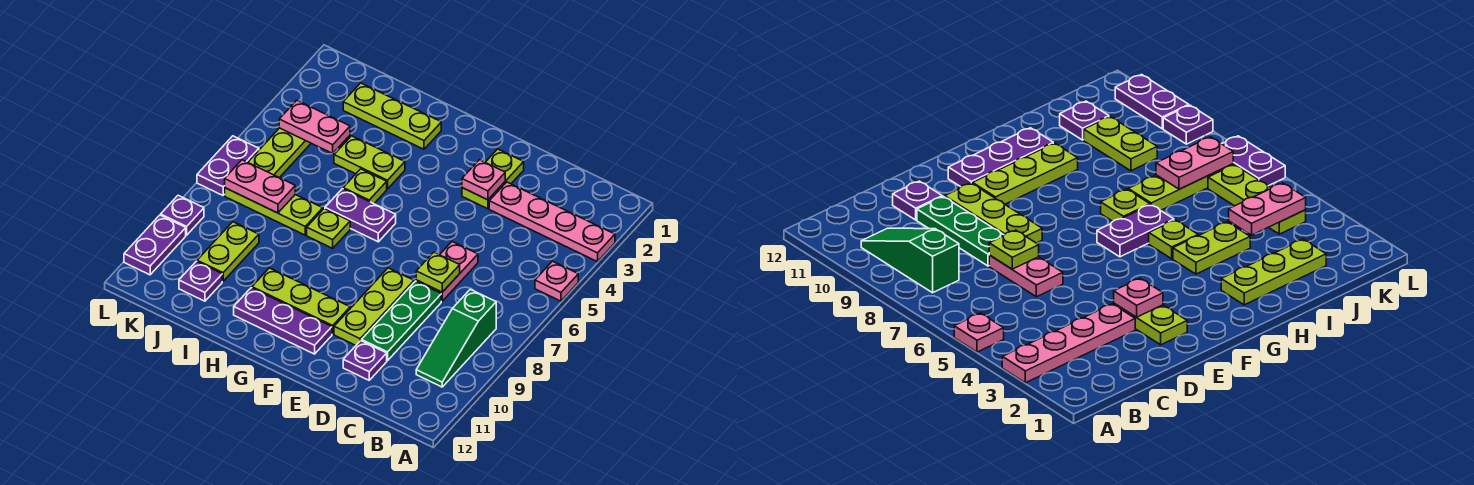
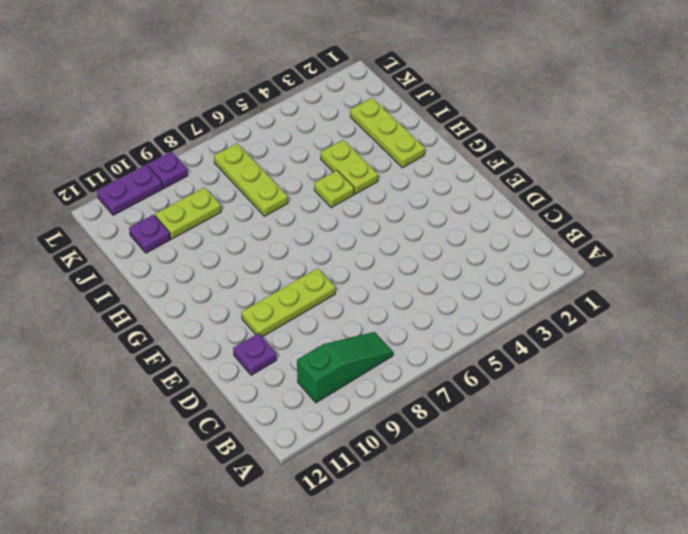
green slope B8:B10 level 1 top 10 -> green slope B8:B10 level 1 top 8
none -> pink plate A3:D3 level 1
none -> pink plate A5 level 1
none -> pink plate D6:D7 level 1

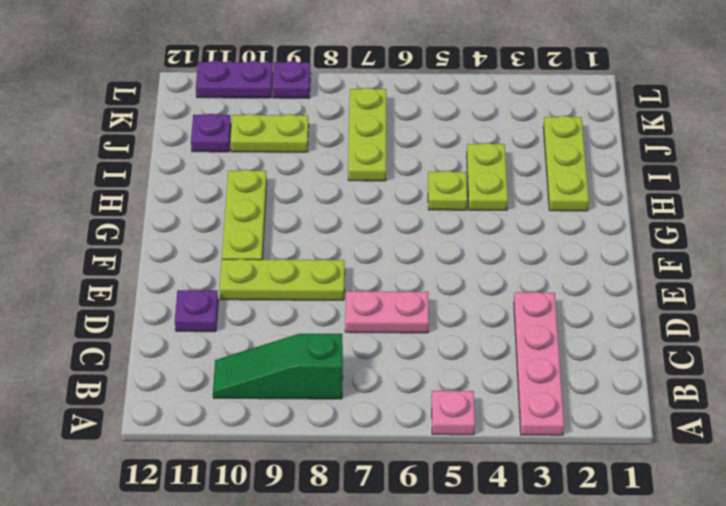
none -> green plate D8:D10 level 1
none -> lime plate E2:E3 level 1
none -> purple plate F11:H11 level 1

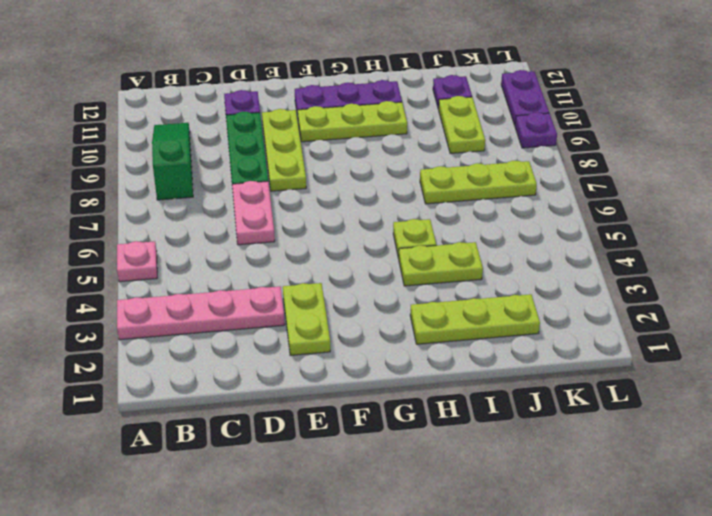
none -> purple plate G6:H6 level 1
none -> lime plate H7 level 1
none -> lime plate K4:K6 level 1

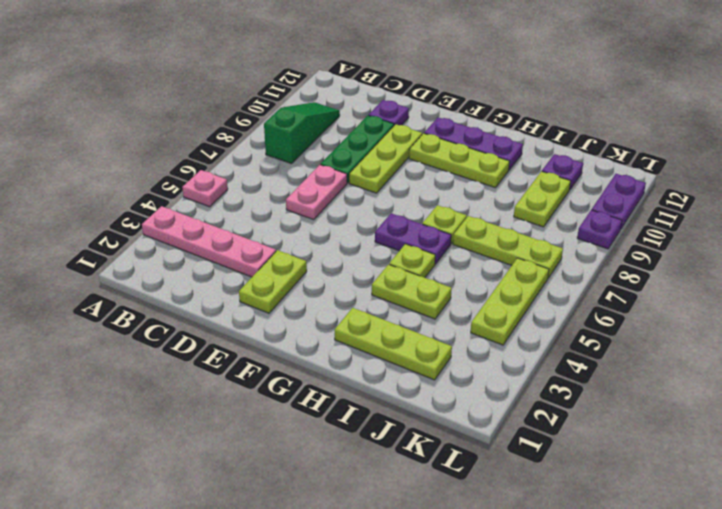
none -> purple plate L6:L7 level 1
none -> lime plate D7 level 2
none -> pink plate E3 level 2

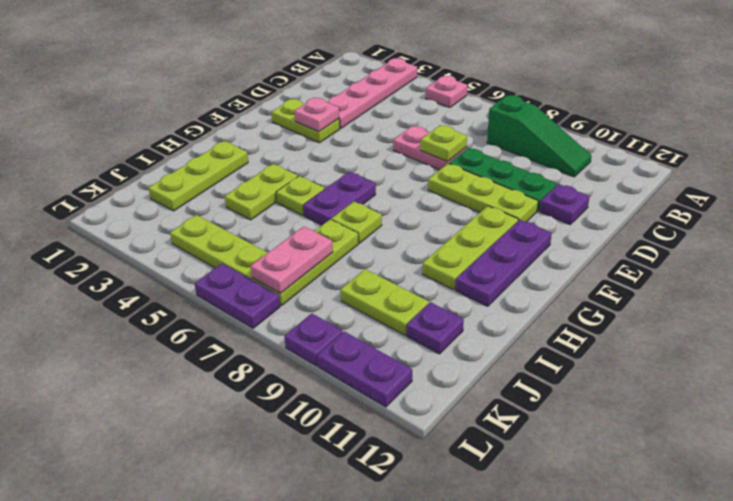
none -> pink plate J4:K4 level 2

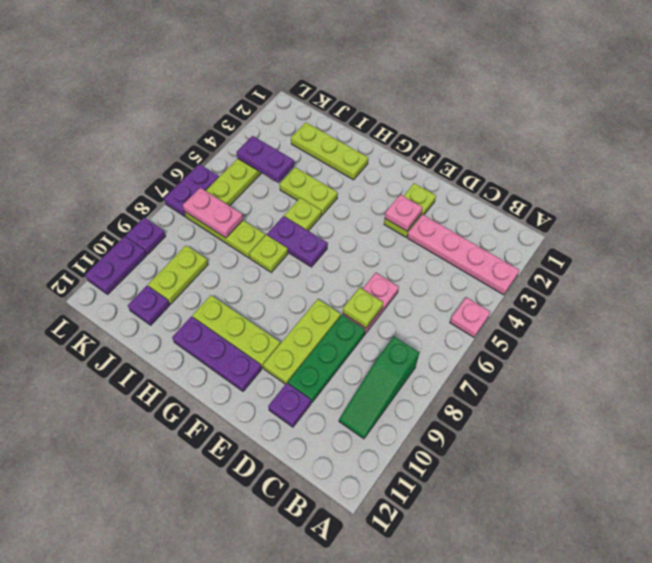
purple plate J4:K4 level 2 -> pink plate J4:K4 level 2

